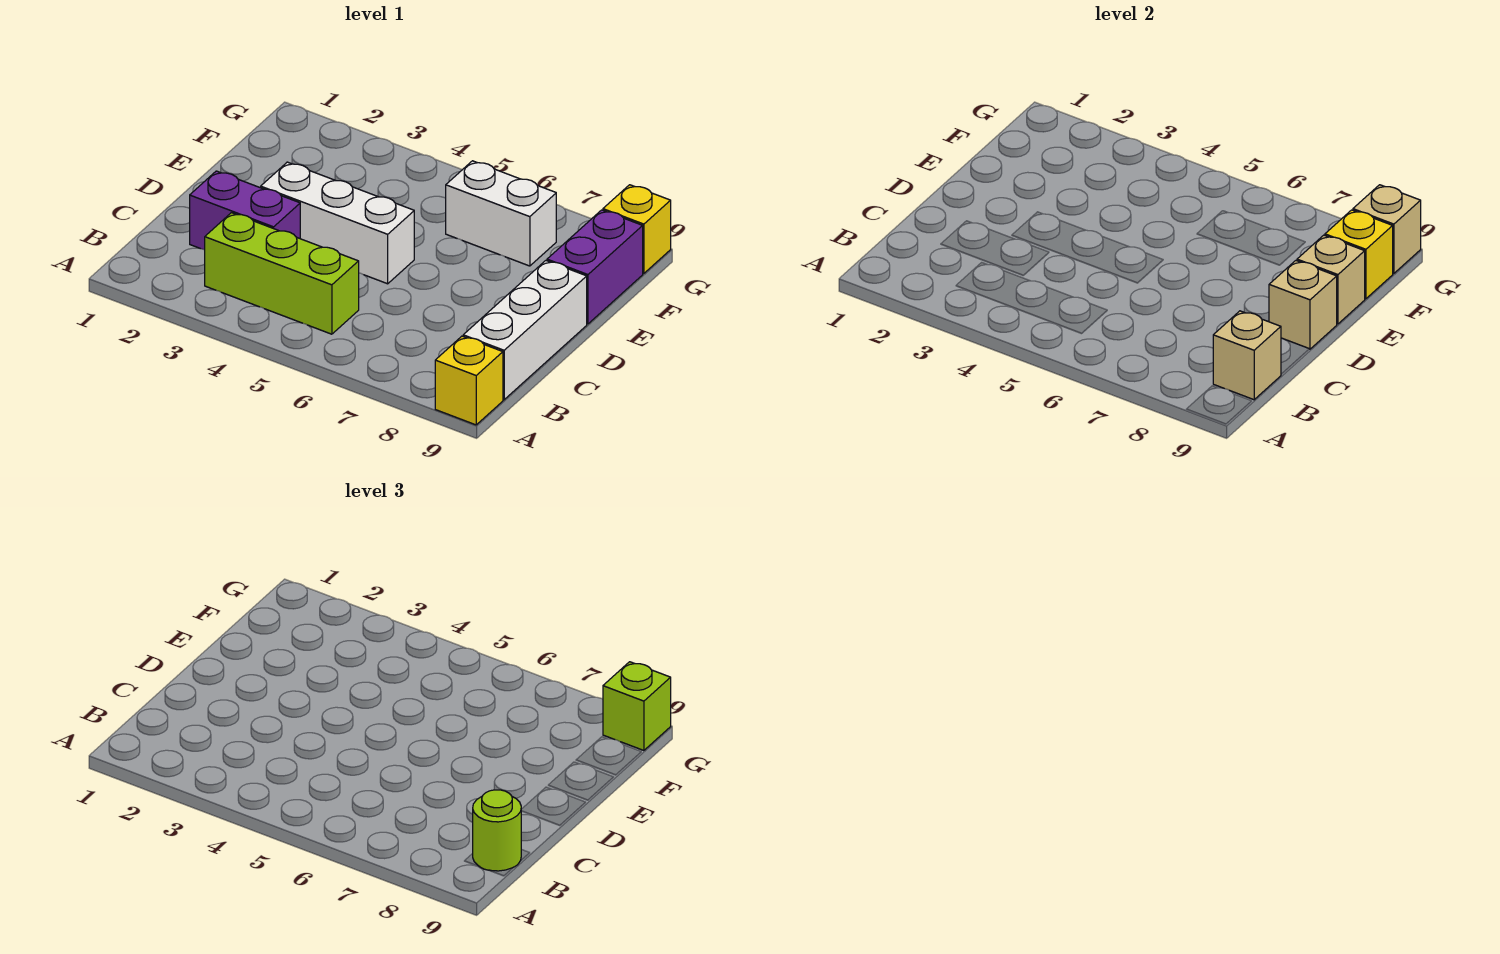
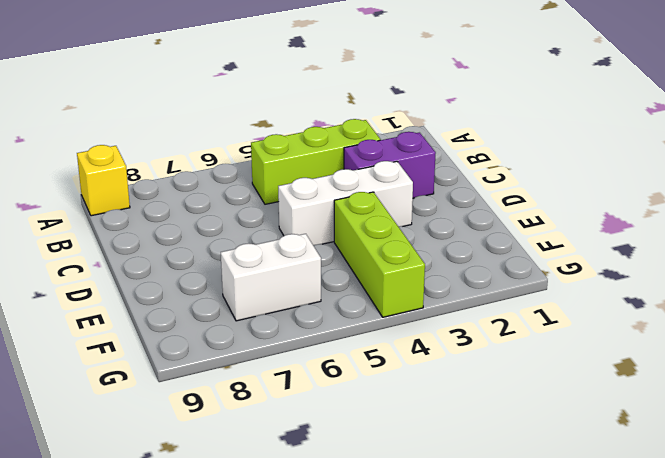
lime brick E4:G4 level 1 -> none
none -> white brick B9:D9 level 1
none -> purple brick E9:F9 level 1
none -> yellow brick G9 level 1

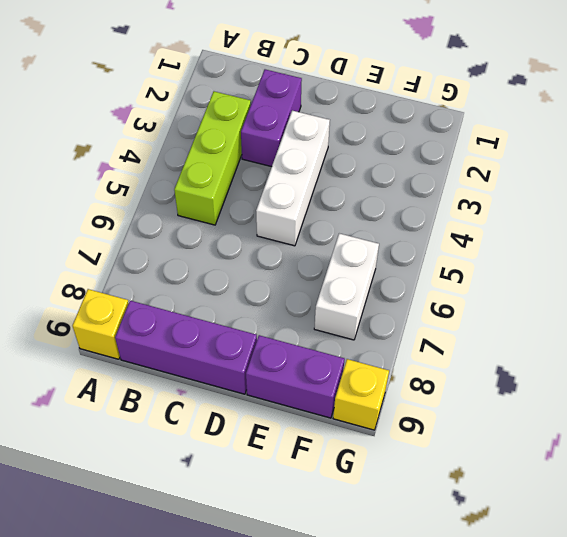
purple brick B9:D9 level 1 -> white brick B9:D9 level 1
none -> tan brick B9 level 2
none -> tan brick D9 level 2
none -> tan brick E9 level 2

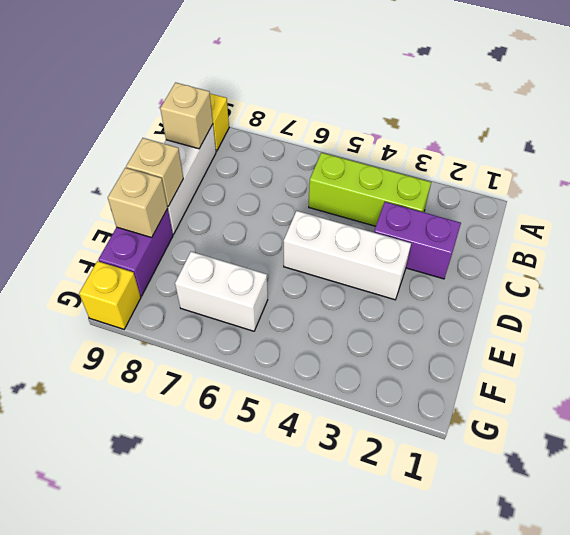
none -> yellow brick F9 level 2
none -> tan brick G9 level 2
none -> lime round brick B9 level 3

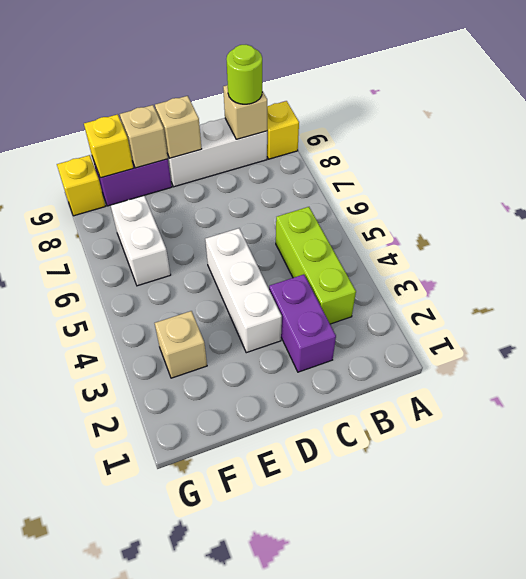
tan brick F3 level 1 -> tan brick G9 level 2
none -> lime brick G9 level 3

